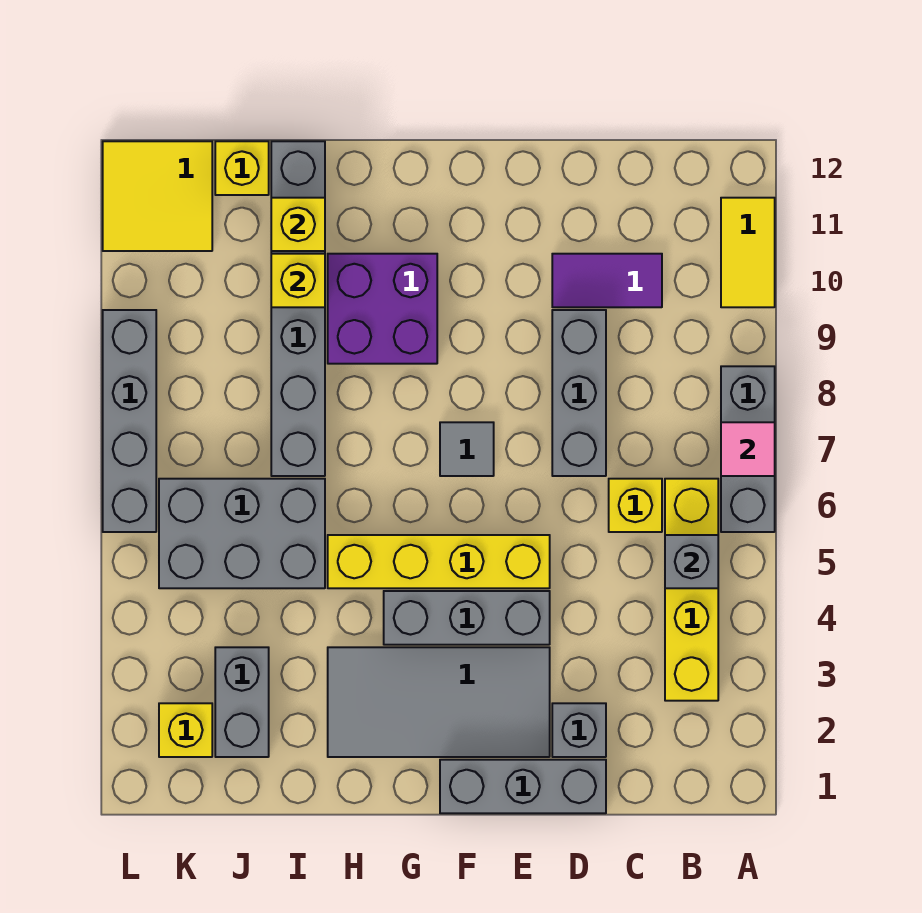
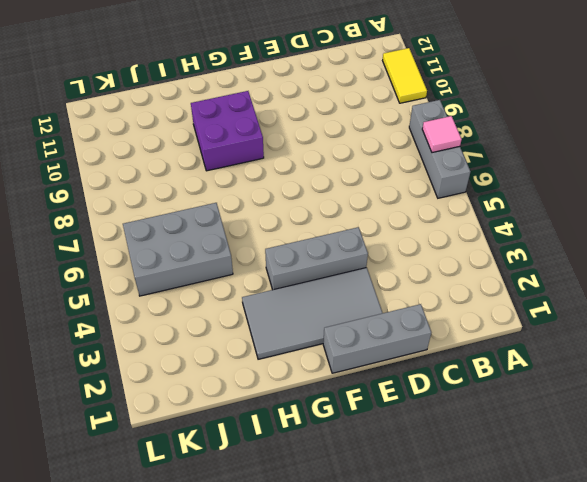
none -> yellow brick B3:B6 level 1
none -> yellow brick C6 level 1
none -> purple tile C10:D10 level 1

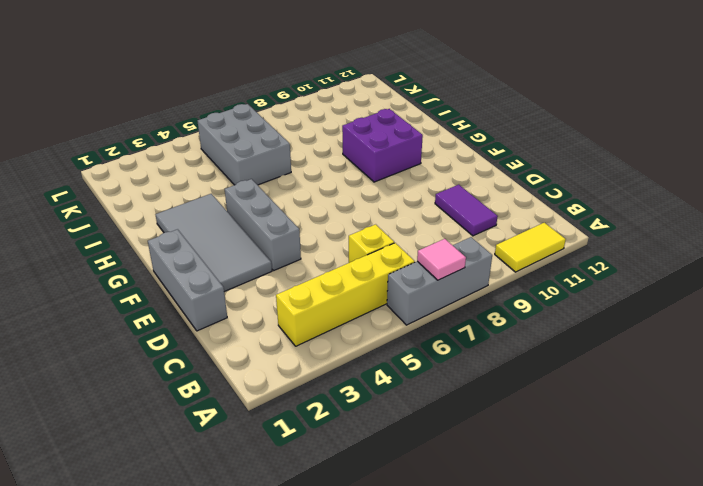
none -> grey brick D2 level 1
none -> grey brick D7:D9 level 1
none -> yellow brick E5:H5 level 1

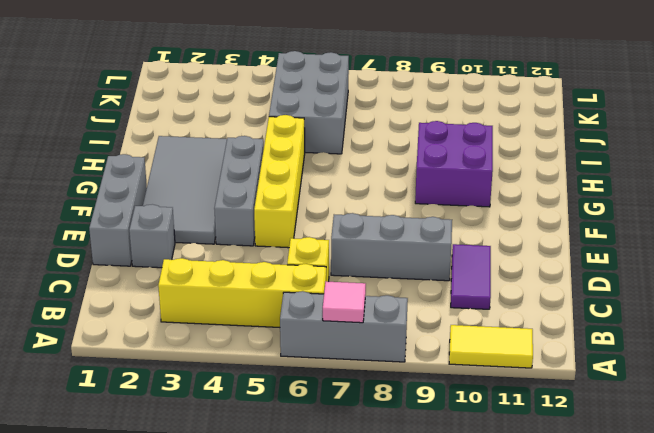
none -> grey tile F7 level 1
none -> grey brick I7:I12 level 1
none -> grey brick J2:J3 level 1

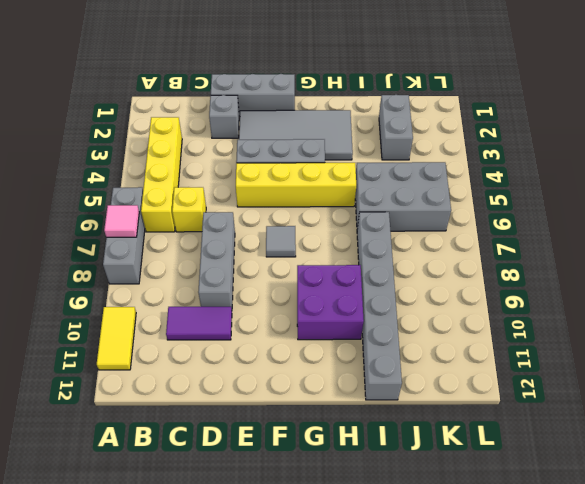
none -> yellow brick J12 level 1
none -> yellow brick K2 level 1
none -> yellow tile K11:L12 level 1

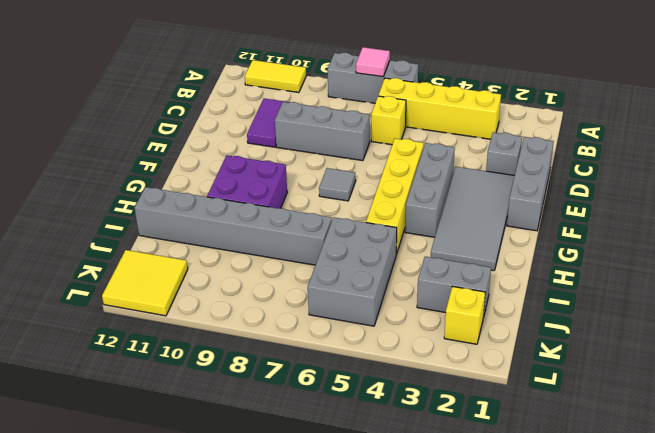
none -> yellow brick J12 level 1
none -> grey brick L6:L9 level 1
none -> grey brick B5 level 2

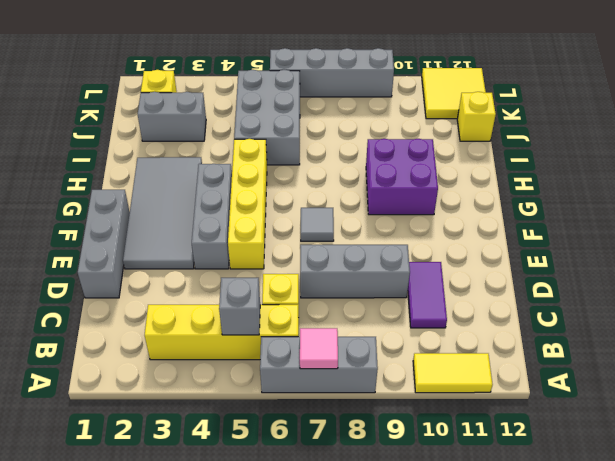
none -> grey brick D2 level 1
none -> grey brick I7:I12 level 1
none -> yellow brick I10 level 2

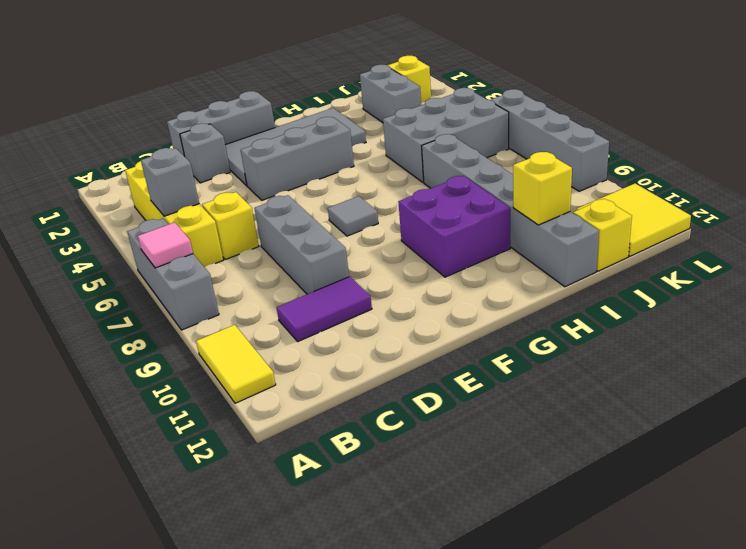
none -> yellow brick E5:H5 level 1
none -> yellow brick I10 level 2

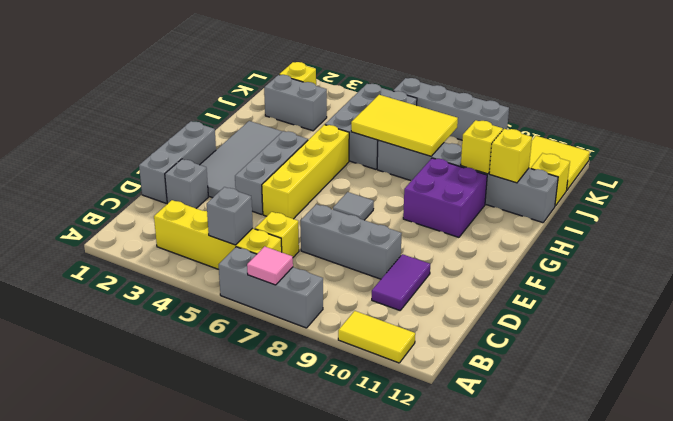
yellow tile I6:J8 level 2 -> none

